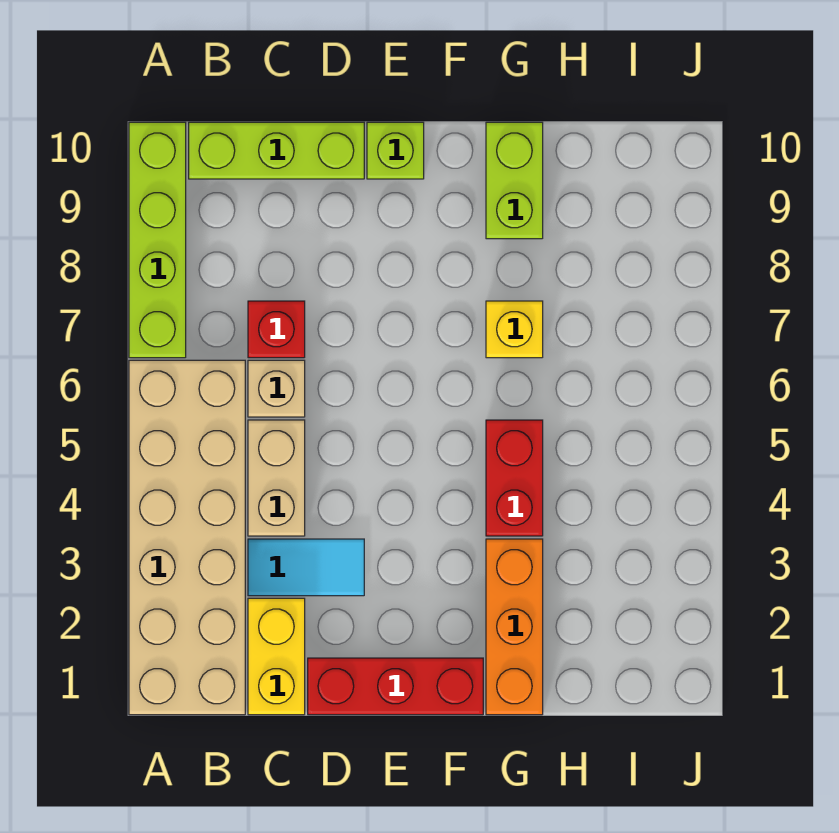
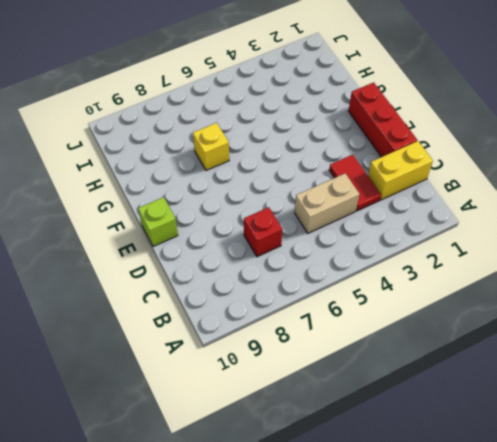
red tile C3:D3 level 1 -> cyan tile C3:D3 level 1
none -> tan brick A1:B6 level 1
none -> lime brick A7:A10 level 1
none -> lime brick B10:D10 level 1

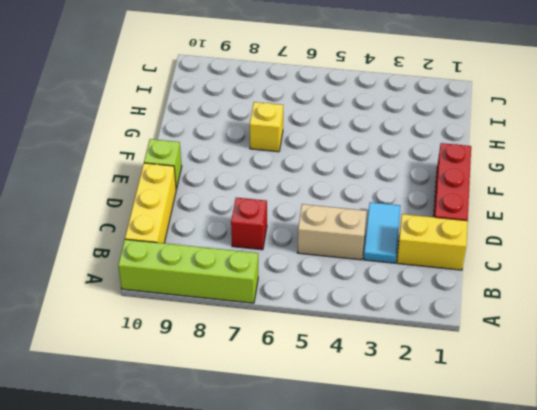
yellow brick B10:D10 level 1 -> lime brick B10:D10 level 1
none -> tan brick A1:B6 level 1
none -> tan brick C6 level 1
none -> orange brick G1:G3 level 1

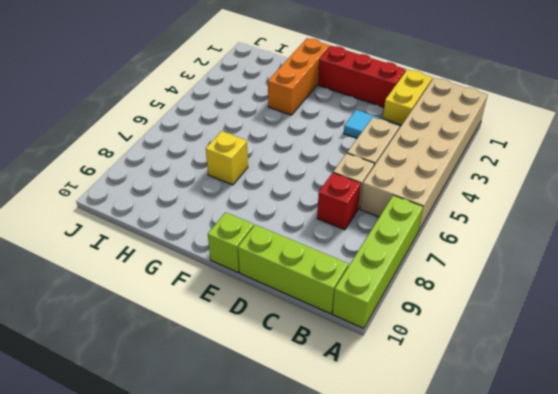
none -> red brick G4:G5 level 1
none -> lime brick G9:G10 level 1

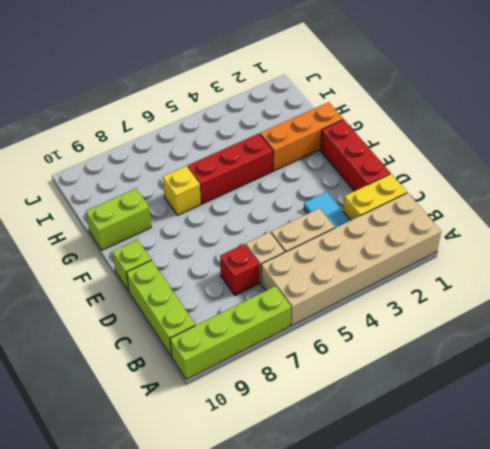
red brick G4:G6 level 1 -> red brick G4:G5 level 1

